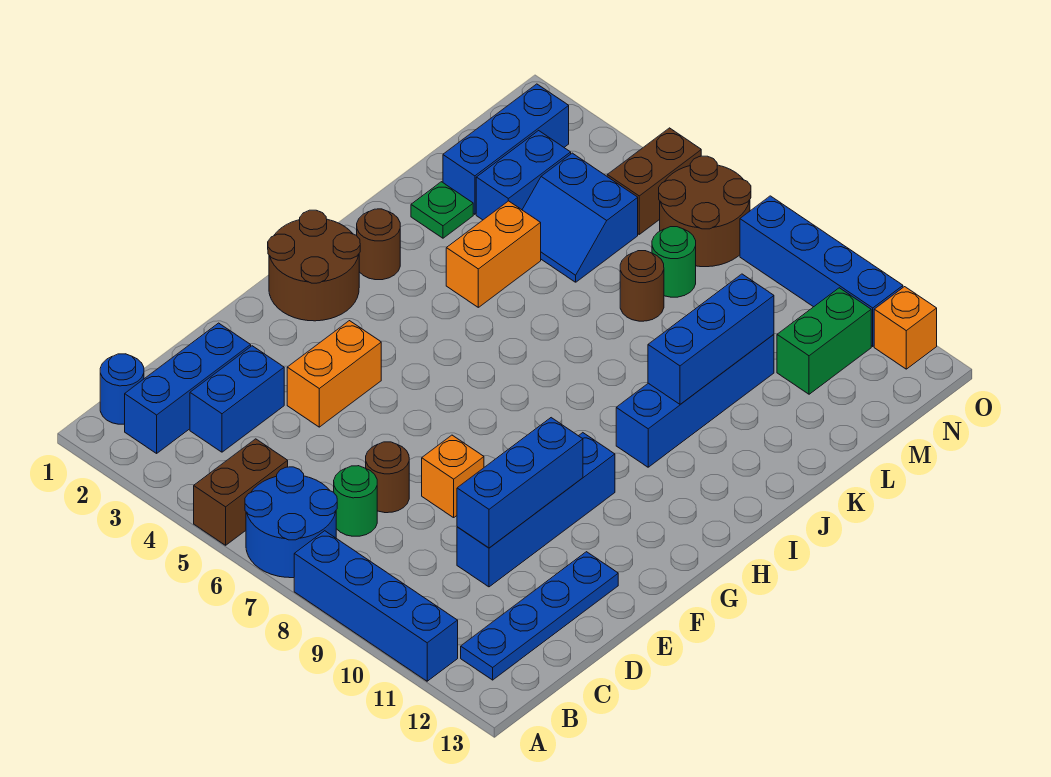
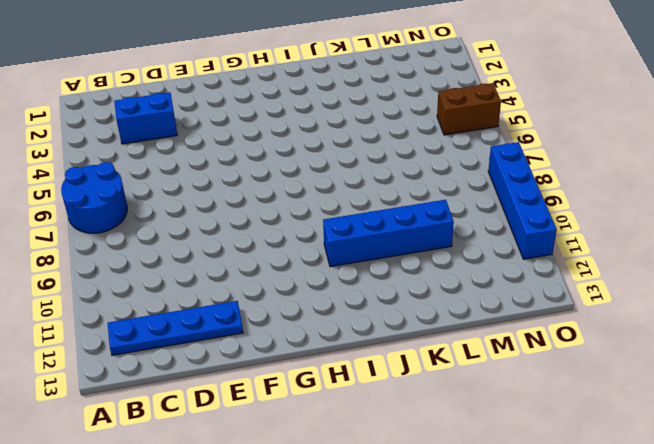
none -> brown brick A5:B5 level 1
none -> blue brick A8:A11 level 1
none -> blue round brick B1 level 1

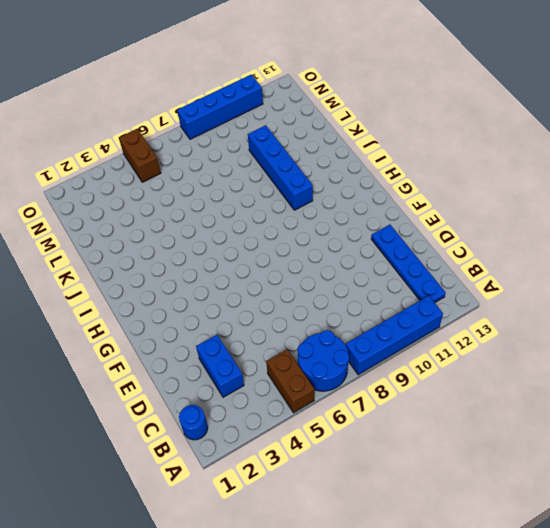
none -> blue brick B2:D2 level 1
none -> green round brick C7 level 1
none -> brown round brick D7 level 1

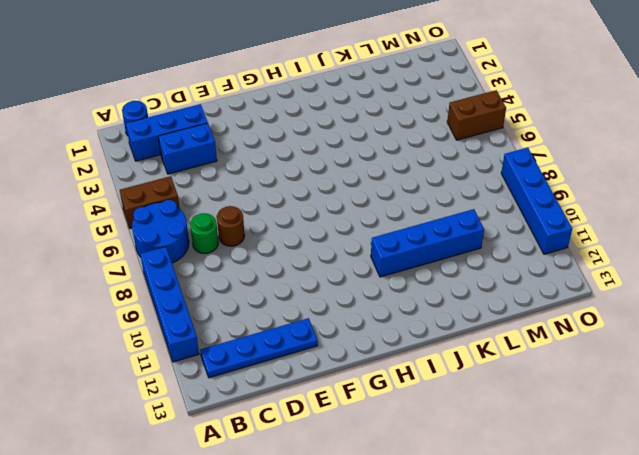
none -> blue brick D10:G10 level 1
none -> orange brick E4:F4 level 1
none -> orange brick E8 level 1

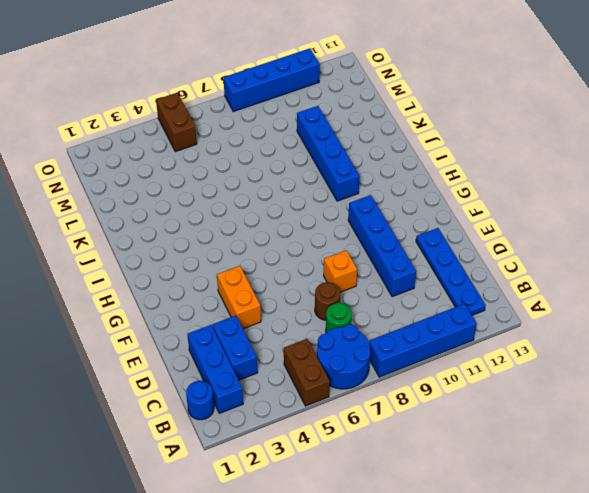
none -> brown round brick G1:H2 level 1
none -> brown round brick I2 level 1
none -> orange brick J4:K4 level 1

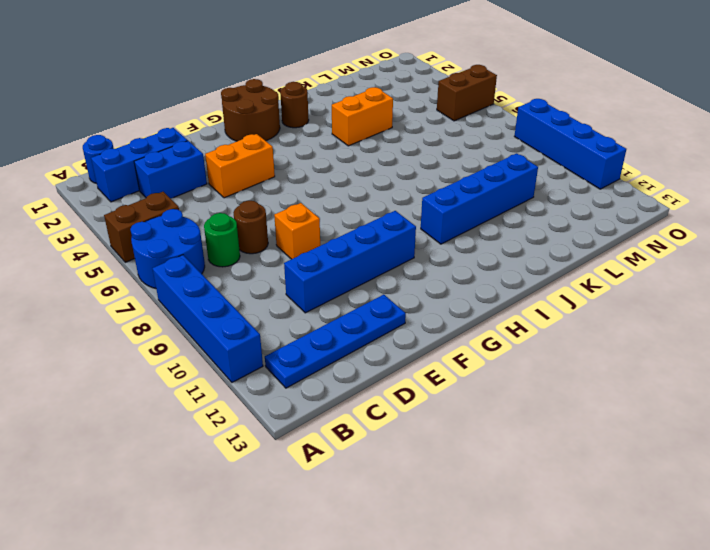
none -> green plate K2 level 1
none -> blue brick L2:N2 level 1
none -> blue brick L3:M3 level 1

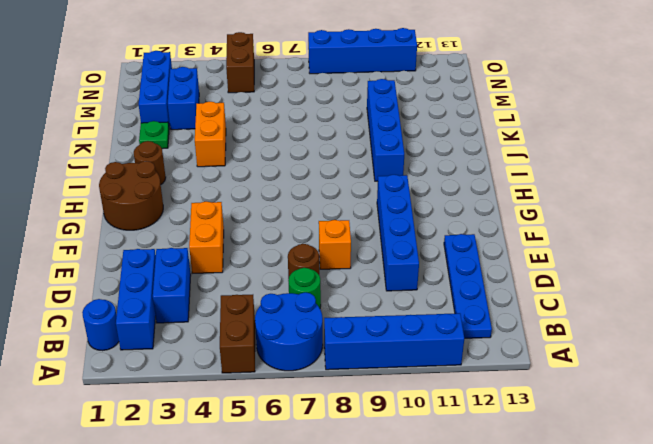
none -> blue slope L4:M5 level 1 top M
none -> brown round brick L7 level 1
none -> green round brick M7 level 1

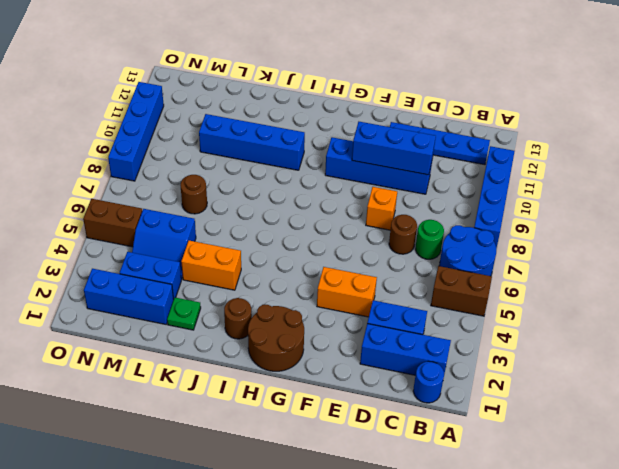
blue slope L4:M5 level 1 top 5 -> blue slope L4:M5 level 1 top M
none -> green round brick M7 level 1
none -> green brick M11:N11 level 1
none -> brown round brick N6:O7 level 1

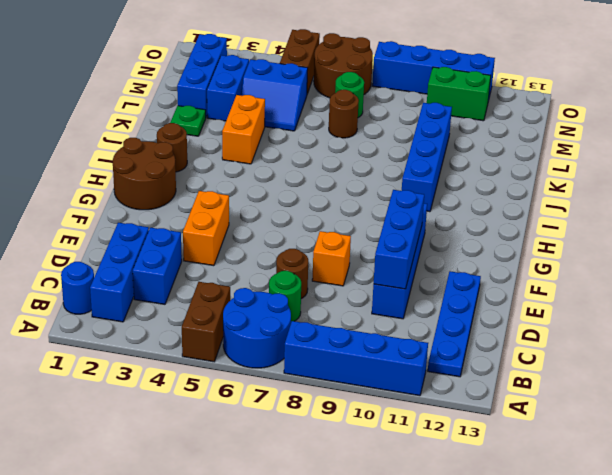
green brick N10:N11 level 1 -> green brick M11:N11 level 1
none -> orange brick O12 level 1
none -> blue brick J10:L10 level 2

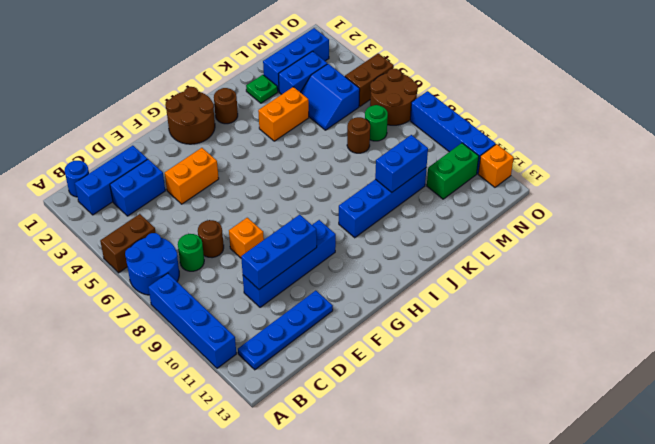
blue brick K10:L10 level 2 -> blue brick J10:L10 level 2

